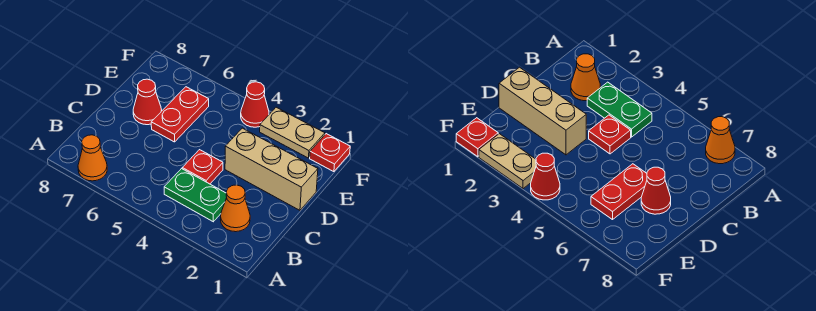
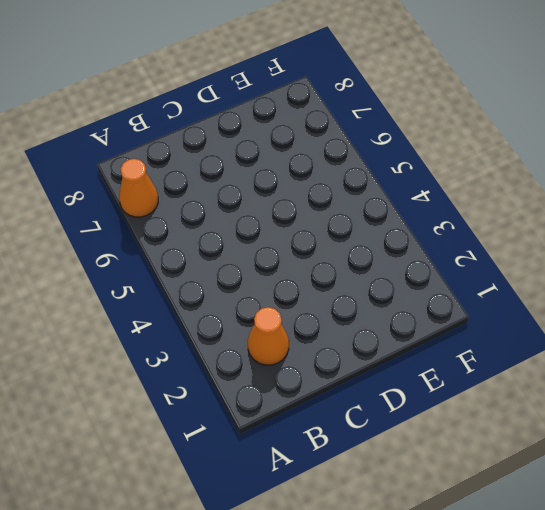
none -> green plate B3:B4 level 1
none -> red plate C4 level 1

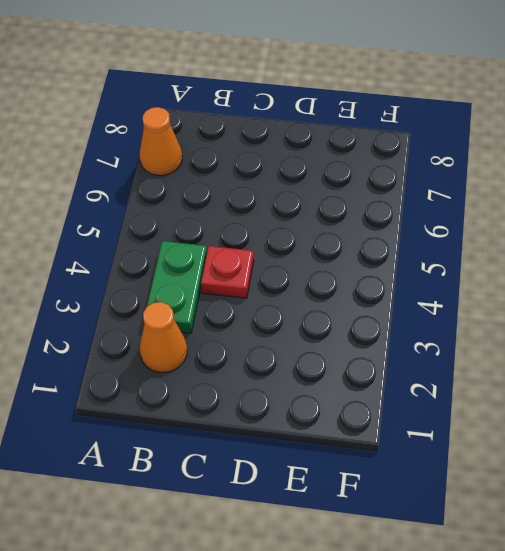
none -> tan brick D1:D3 level 1
none -> red plate D6:E6 level 1

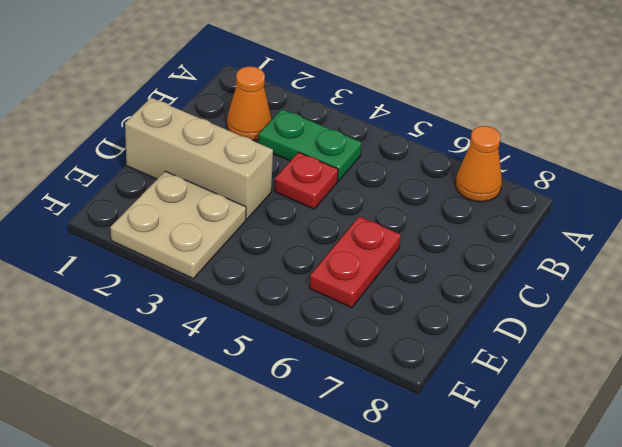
tan plate E2:F3 level 1 -> tan plate F2:F3 level 1
none -> red cone D7 level 1
none -> red plate F1 level 1

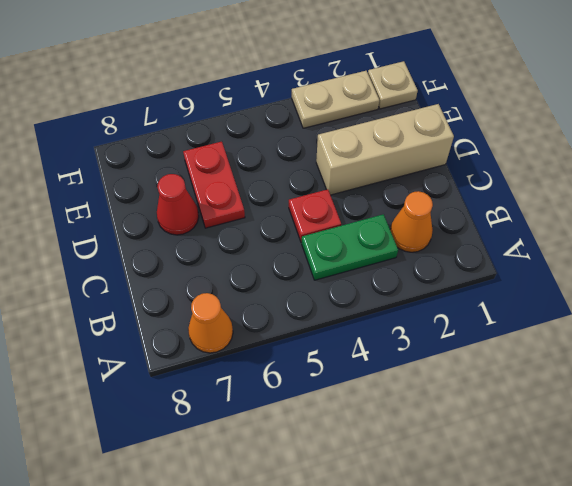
tan plate F1 level 1 -> red plate F1 level 1
none -> red cone F4 level 1

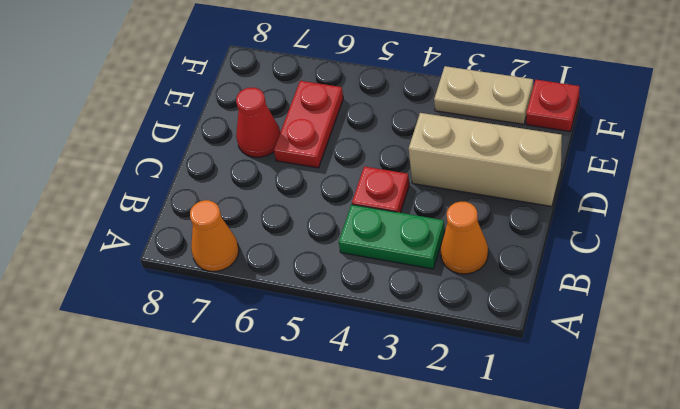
none -> red cone F4 level 1

